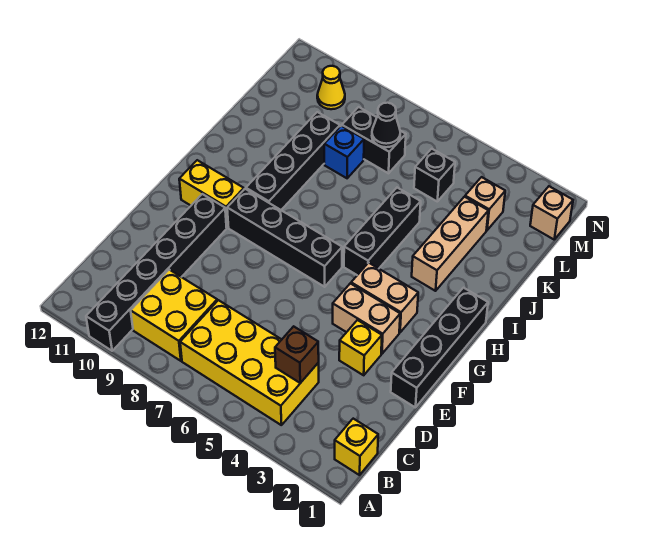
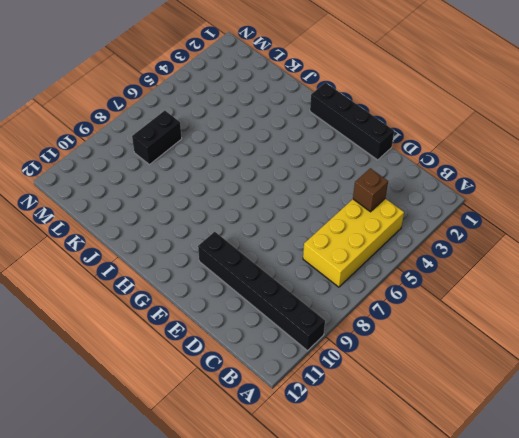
none -> yellow brick B1 level 1
none -> yellow brick B8:C9 level 1
none -> yellow brick E3 level 1

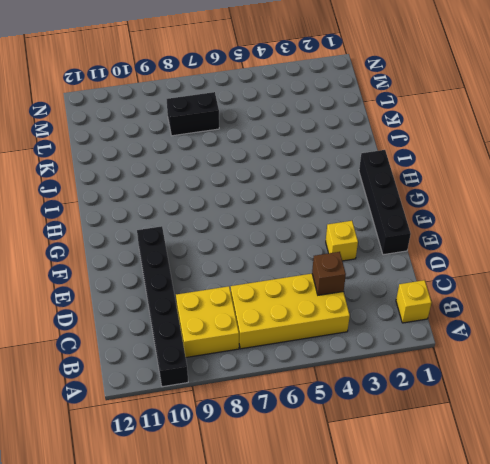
none -> tan brick F3:F4 level 1
none -> tan brick G3:G4 level 1
none -> black brick G6:G9 level 1

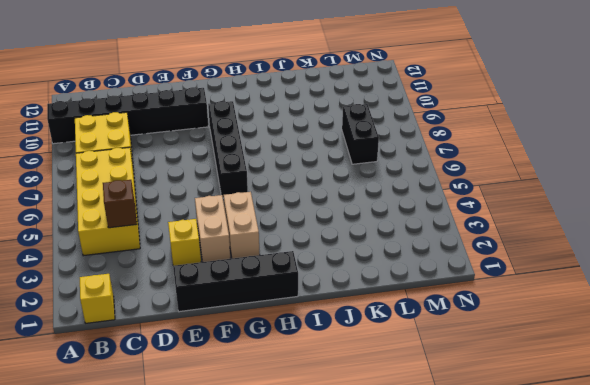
none -> yellow brick G10:G11 level 1
none -> black brick H5:J5 level 1
none -> black brick H9:K9 level 1

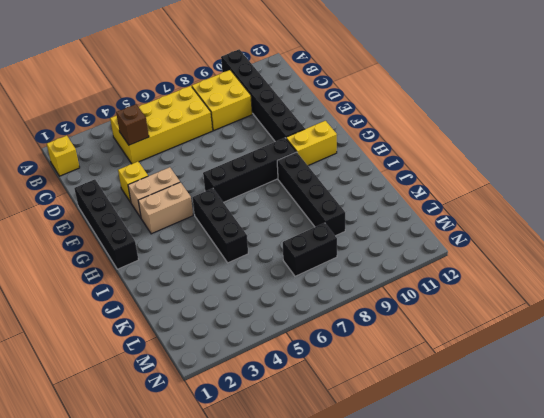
none -> tan brick I3:K3 level 1
none -> blue brick K8 level 1
none -> tan brick L3 level 1

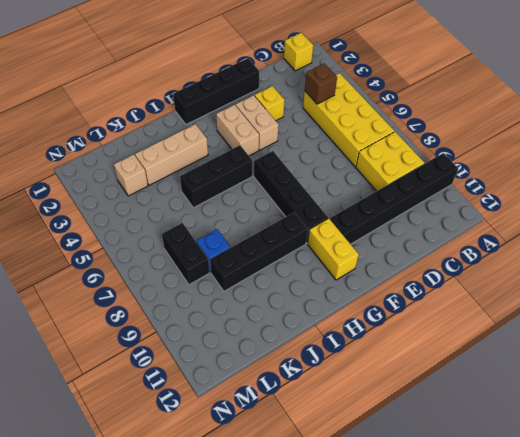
none -> black brick L5 level 1
none -> tan brick M1 level 1
none -> yellow cone M10 level 1

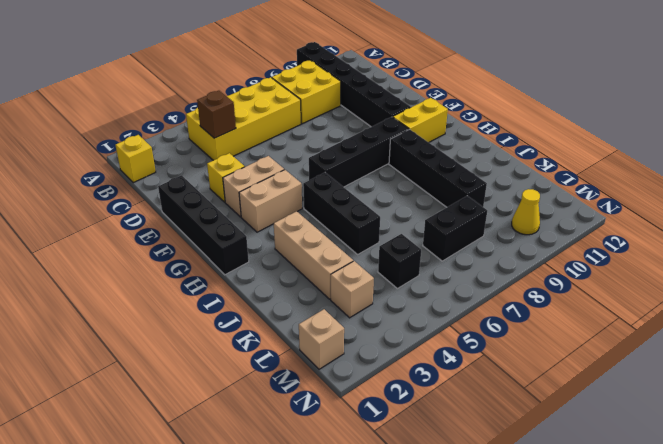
none -> blue brick K8 level 1
none -> black cone L7 level 2

